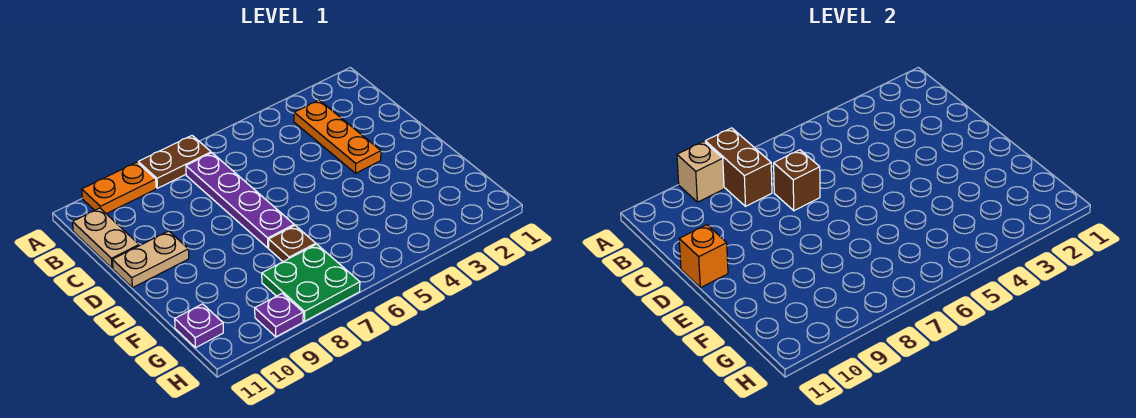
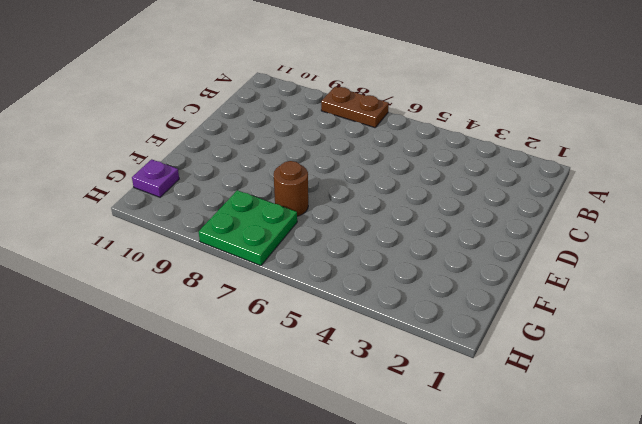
brown round brick F7 level 1 -> brown plate F7 level 1
none -> orange plate A9:A10 level 1
none -> orange plate B3:D3 level 1
none -> purple plate B7:E7 level 1

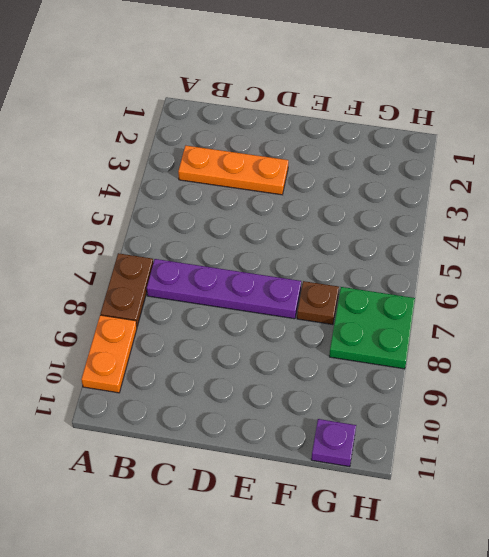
none -> tan plate B11:C11 level 1
none -> tan plate D10:D11 level 1
none -> purple plate H9 level 1

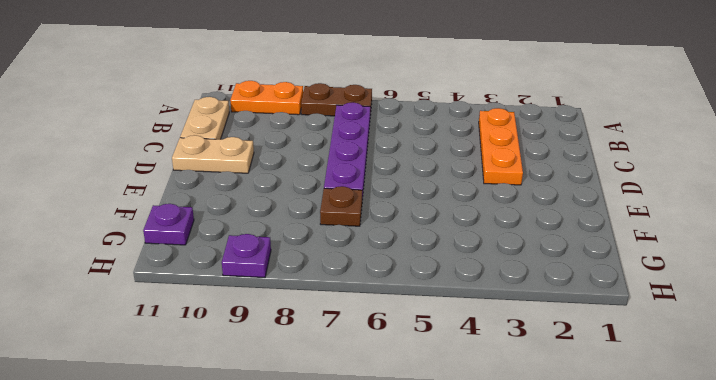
none -> green plate G7:H8 level 1
none -> brown brick A8:B8 level 2
none -> tan brick A9 level 2

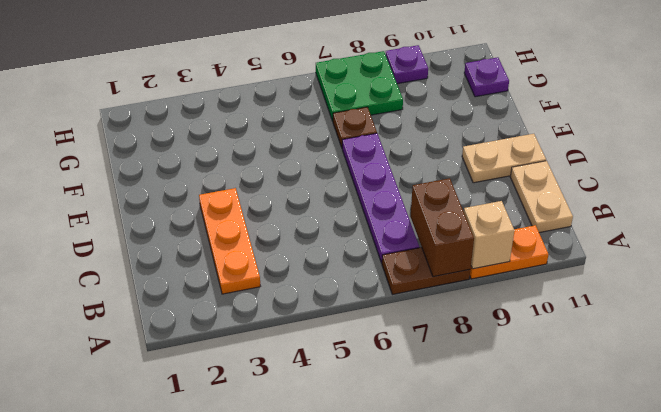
none -> brown brick C7 level 2
none -> orange brick D11 level 2

